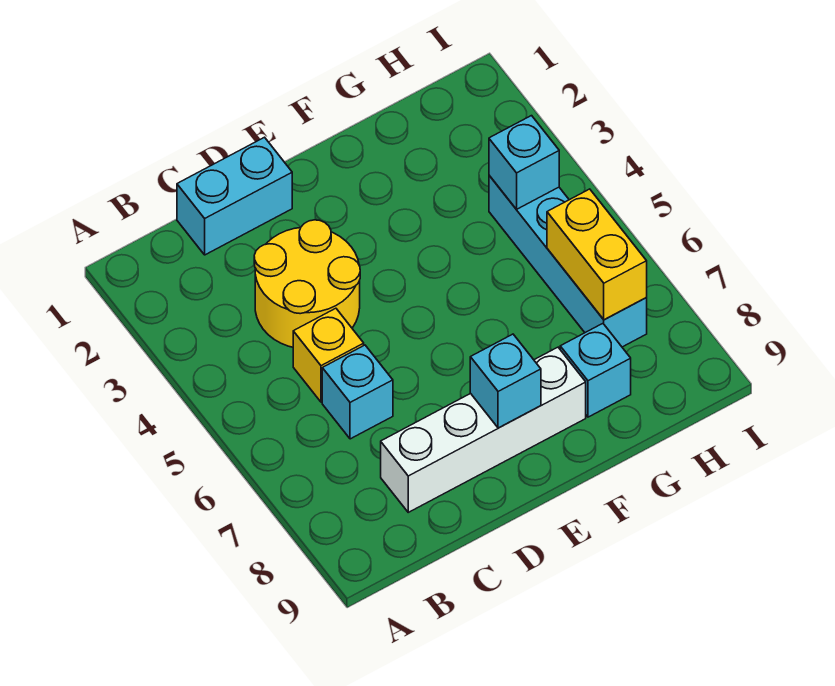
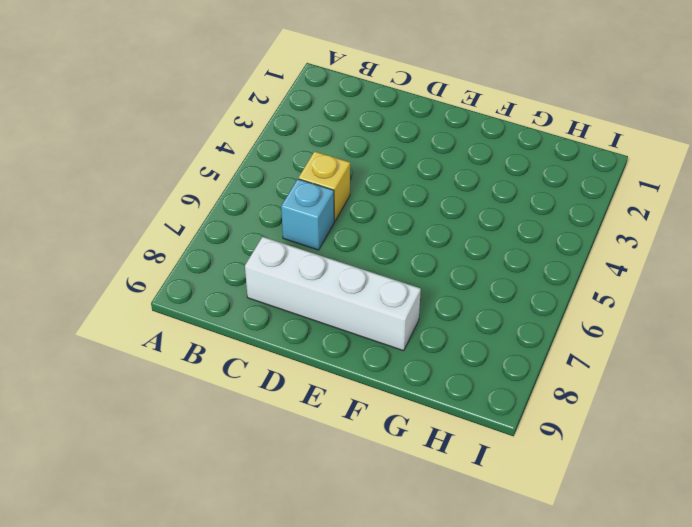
none -> cyan brick C1:D1 level 1
none -> yellow round brick C3:D4 level 1

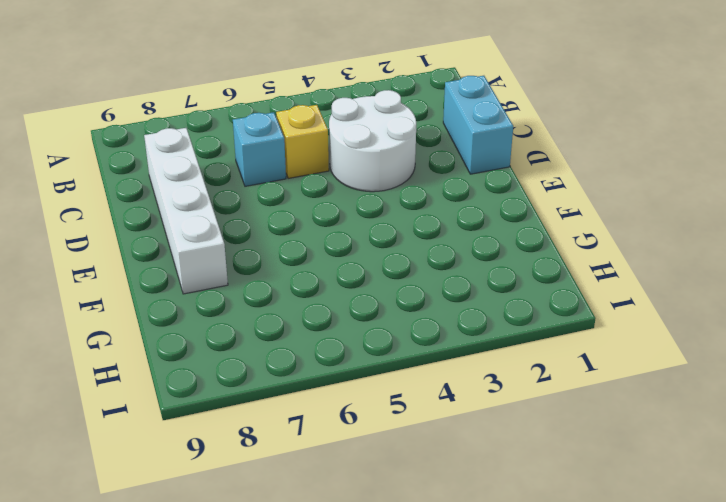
white round brick C3:D4 level 1 -> yellow round brick C3:D4 level 1
none -> cyan brick G8 level 1
none -> cyan brick H4:H7 level 1

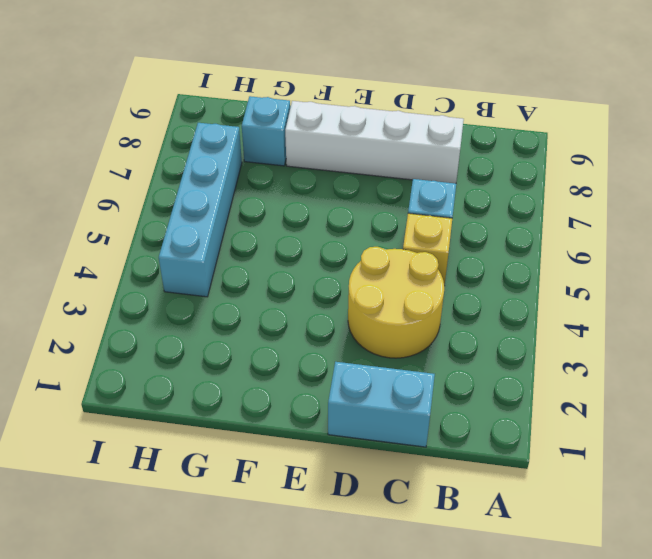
none -> cyan brick E8 level 2
none -> cyan brick H4 level 2

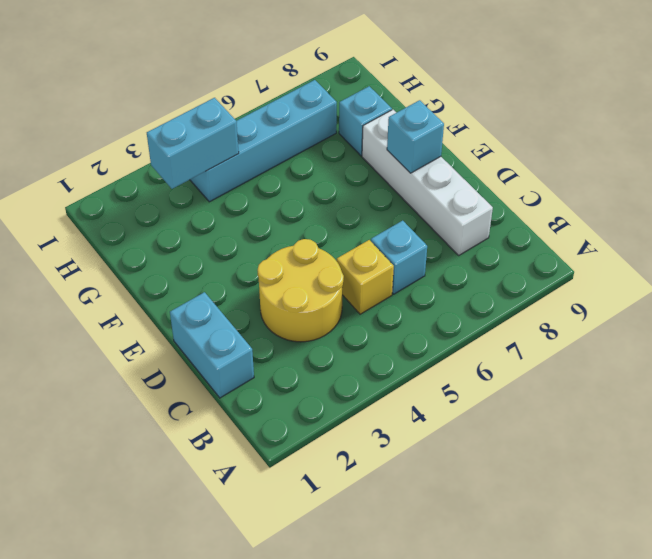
cyan brick H3:H4 level 2 -> cyan brick H4 level 2
none -> yellow brick H6:H7 level 2

